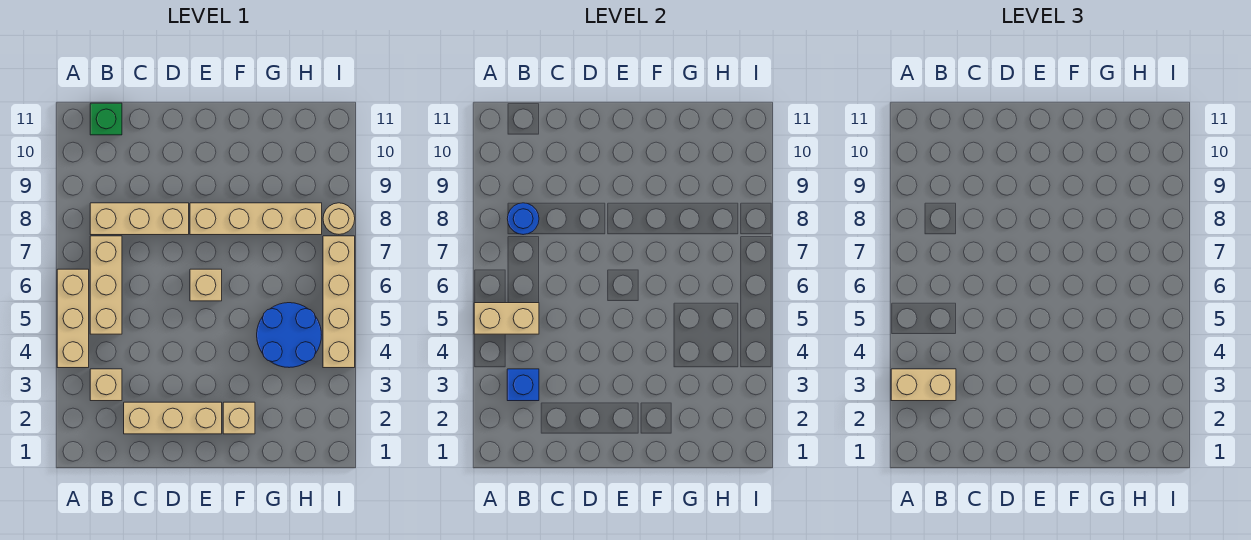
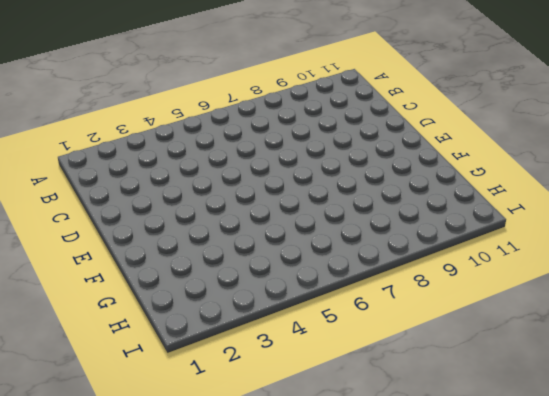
none -> tan brick A4:A6 level 1
none -> tan brick B3 level 1
none -> tan brick B5:B7 level 1

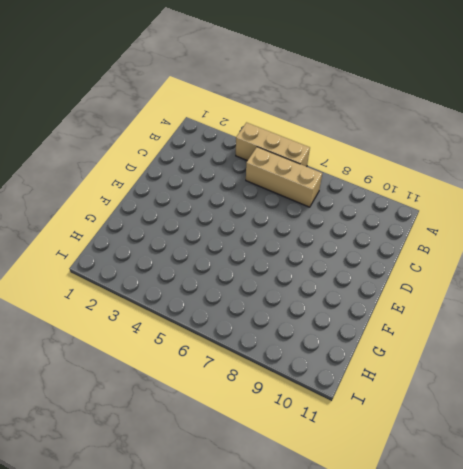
none -> tan brick B3 level 1
none -> tan brick B8:D8 level 1
none -> green brick B11 level 1

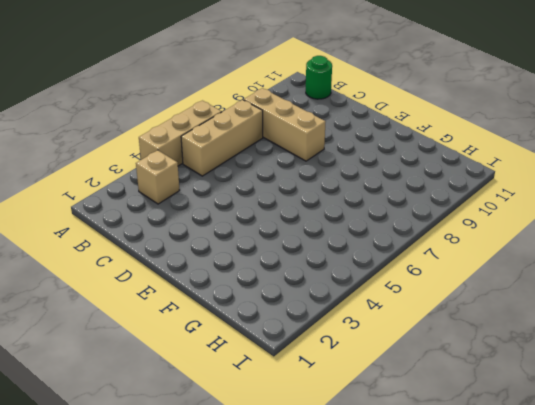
green round brick B11 level 1 -> green brick B11 level 1
none -> tan brick C2:E2 level 1
none -> tan brick E6 level 1
none -> tan brick E8:H8 level 1

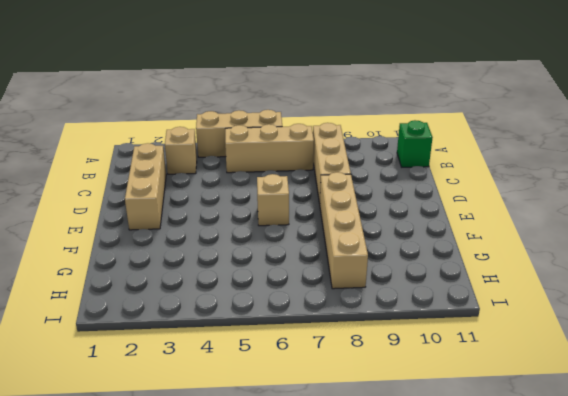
none -> tan brick F2 level 1
none -> blue round brick G4:H5 level 1
none -> tan brick I4:I7 level 1

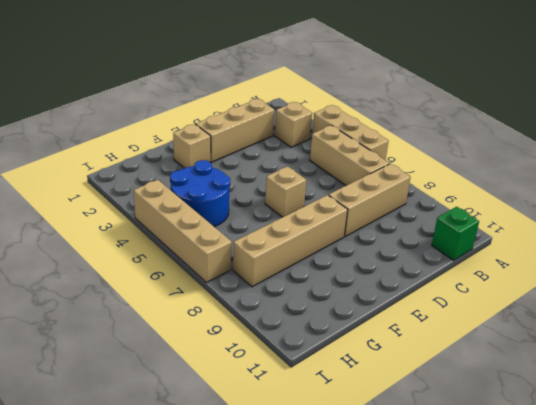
none -> tan round brick I8 level 1
none -> tan brick A5:B5 level 2
none -> blue brick B3 level 2

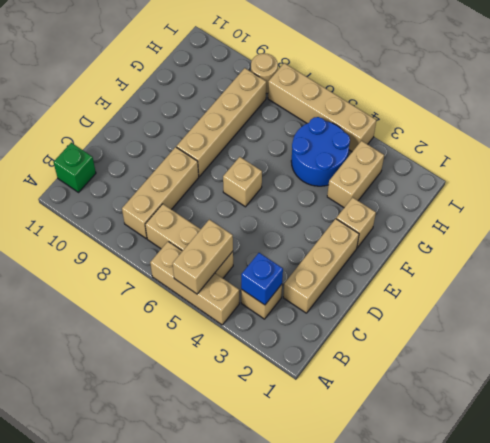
tan brick G3:H3 level 1 -> tan brick A3:B3 level 3
none -> blue round brick B8 level 2

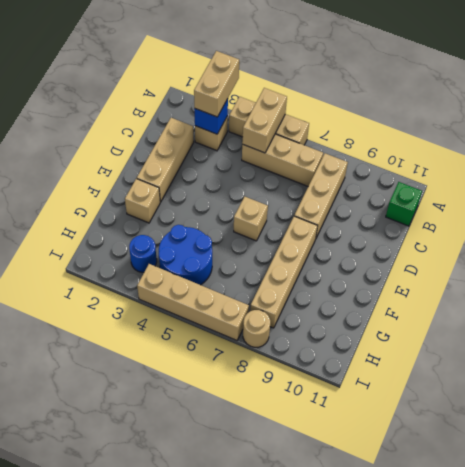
blue round brick H3 level 1 -> blue round brick B8 level 2

